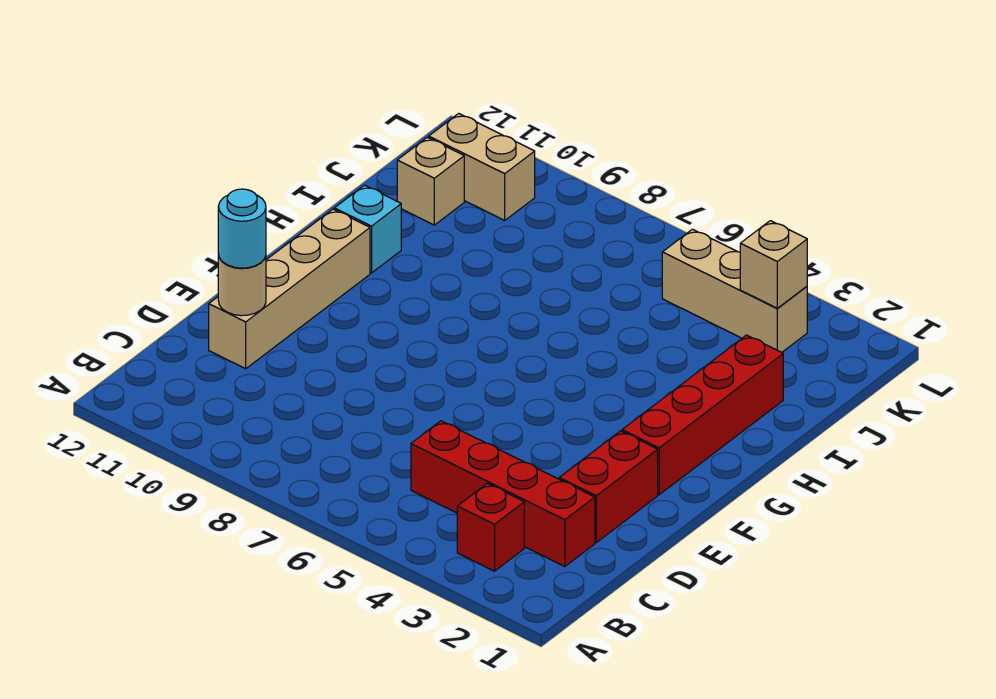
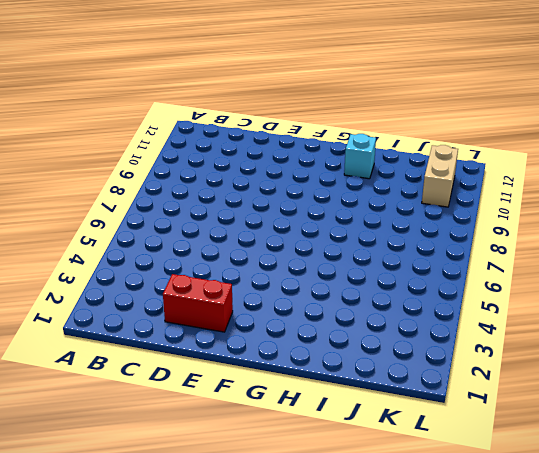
none -> red brick B3 level 1
none -> red brick C2:C5 level 1
none -> tan brick D11:G11 level 1

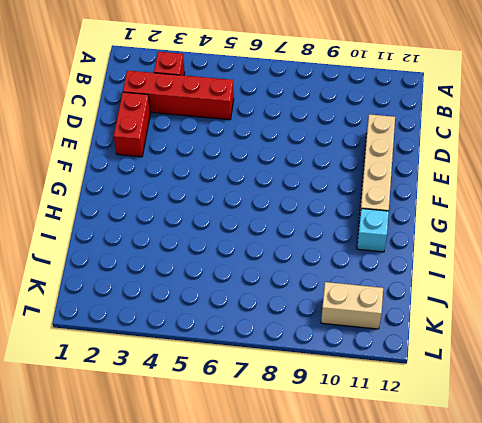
none -> red brick F2:I2 level 1
none -> tan brick J11 level 1
none -> tan brick K3:K5 level 1

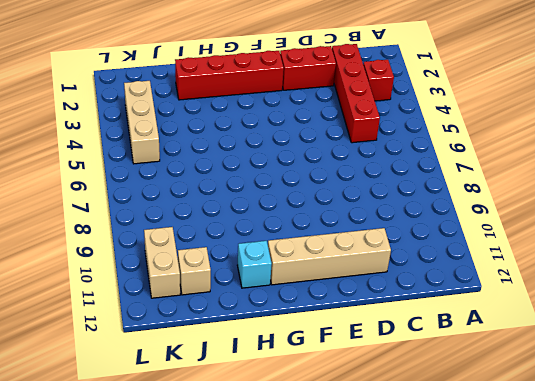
none -> tan round brick D11 level 2
none -> tan brick K3 level 2
none -> cyan round brick D11 level 3

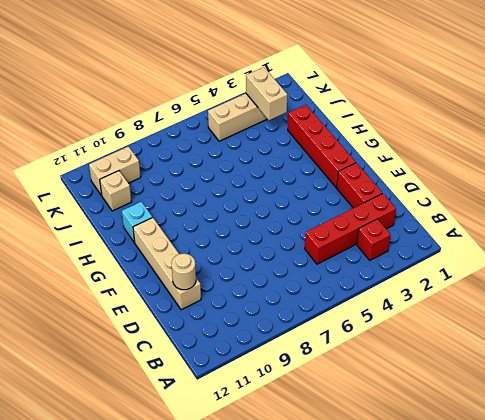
tan brick J3:K3 level 2 -> tan brick K3 level 2
none -> cyan round brick D11 level 3

